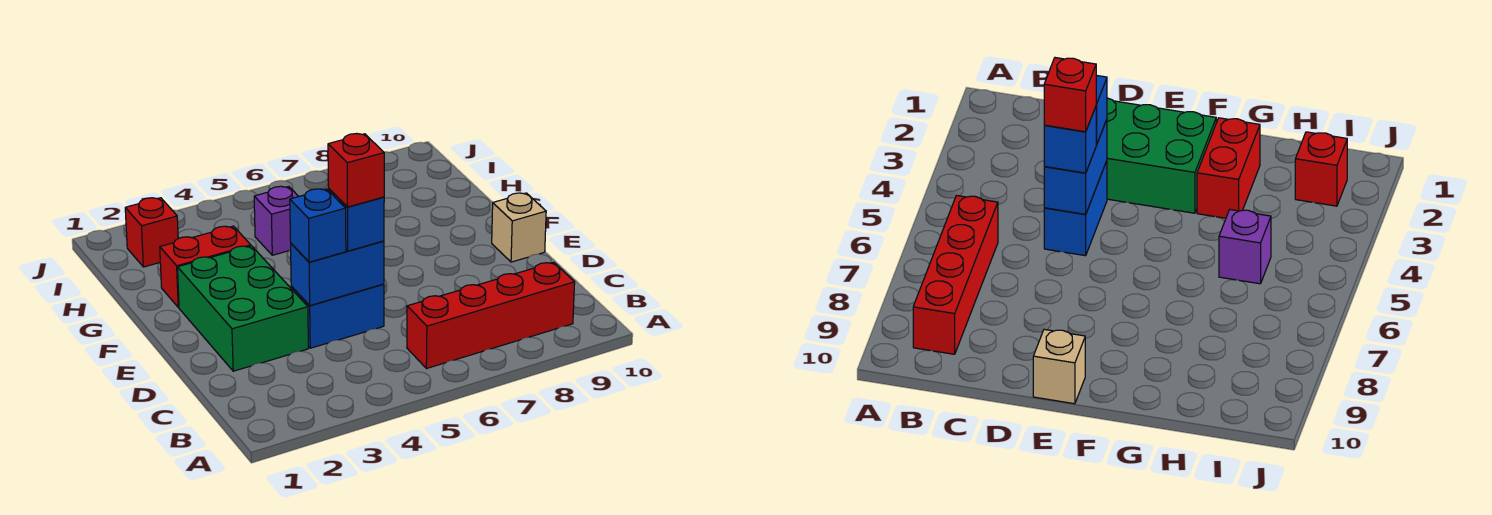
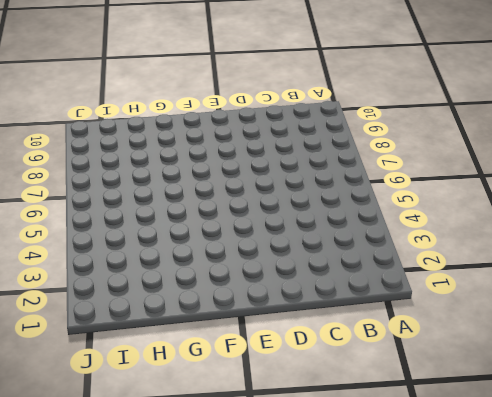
none -> red brick B6:B9 level 1
none -> green brick D2:F3 level 1

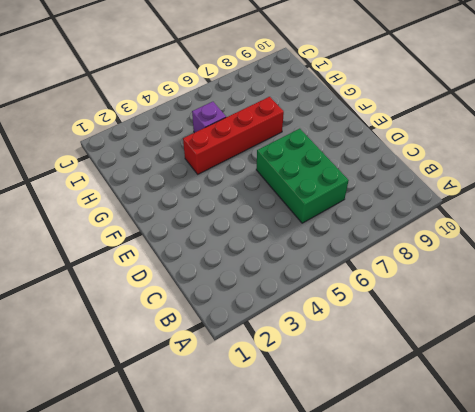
green brick C6:E7 level 1 -> green brick D2:F3 level 1
red brick G4:G7 level 1 -> red brick B6:B9 level 1
none -> blue brick D4:D5 level 1
none -> tan brick E10 level 1

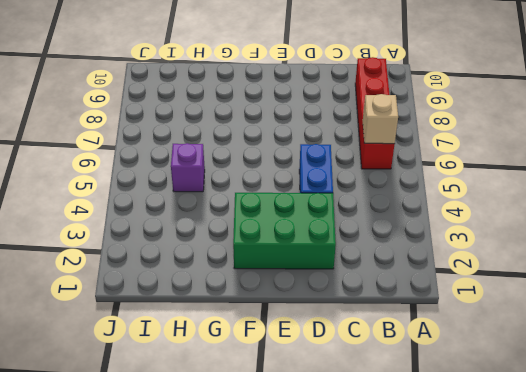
tan brick B6 level 2 -> tan brick E10 level 1
none -> red brick G2:G3 level 1
none -> red brick I2 level 1

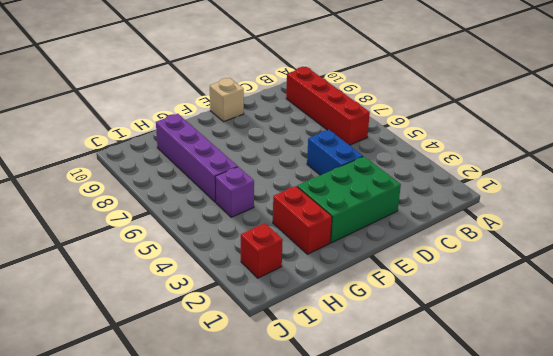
purple brick H6:H9 level 1 -> none
none -> blue brick D4:D5 level 2
none -> blue brick D4 level 3

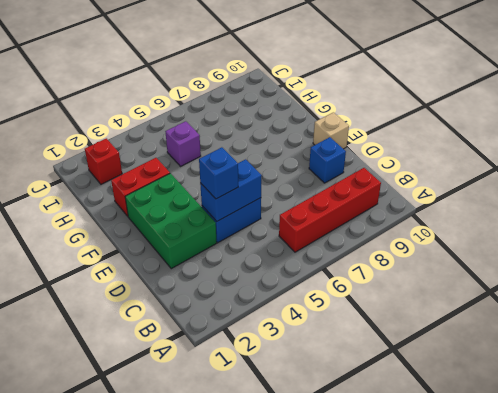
blue brick D9 level 1 -> blue brick D5 level 3
none -> red brick D5 level 4

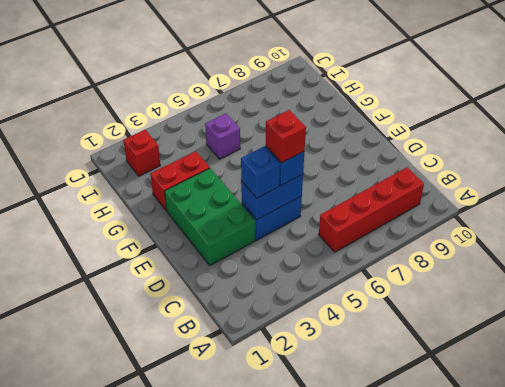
none -> tan brick E10 level 1

